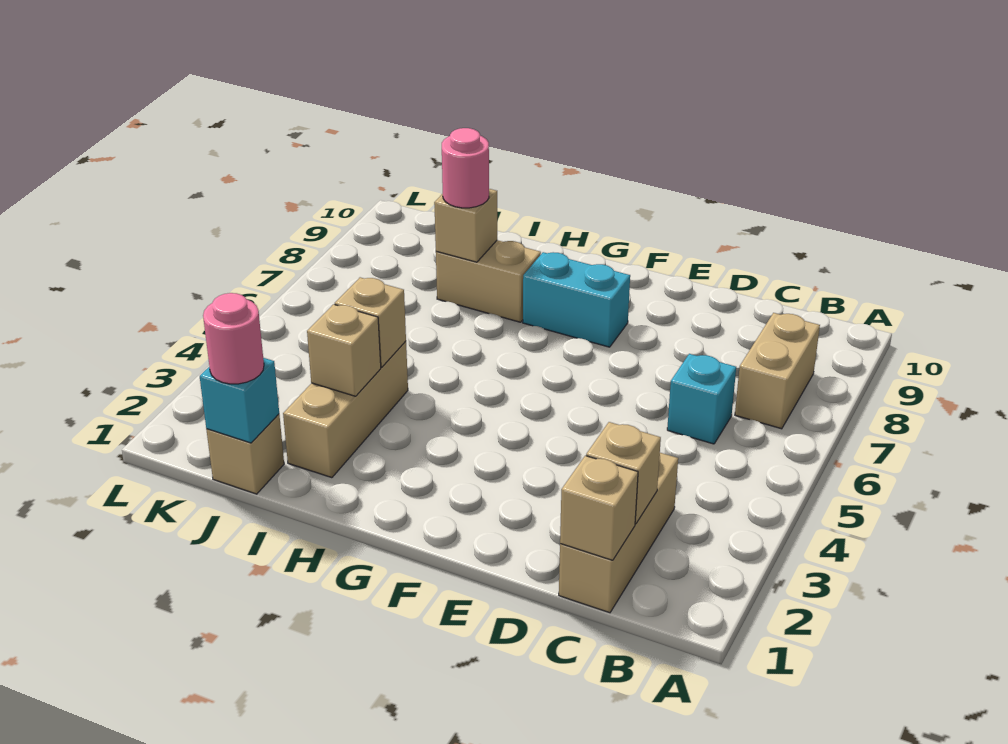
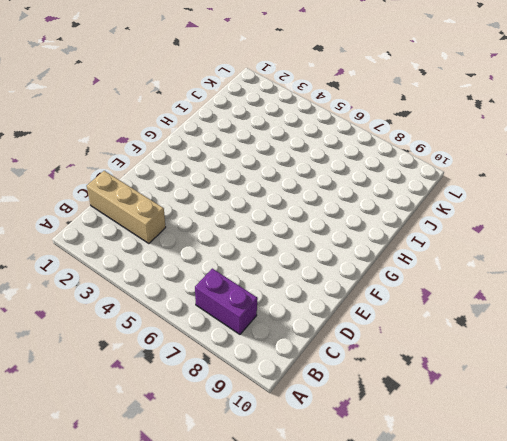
purple brick B7:B8 level 1 -> tan brick B7:B8 level 1
none -> cyan brick C6 level 1
none -> cyan brick F8:G8 level 1
none -> tan brick H8:I8 level 1

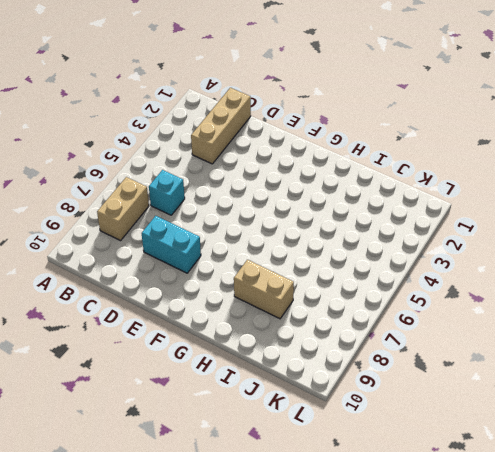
cyan brick D8:E8 level 1 -> cyan brick F8:G8 level 1
none -> tan brick I2:I4 level 1
none -> tan brick J1 level 1
none -> tan brick C1 level 2

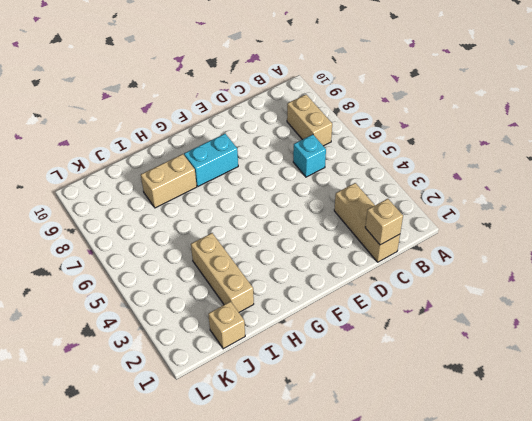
none -> tan brick C2 level 2
none -> tan brick I3 level 2
none -> tan brick I4 level 2

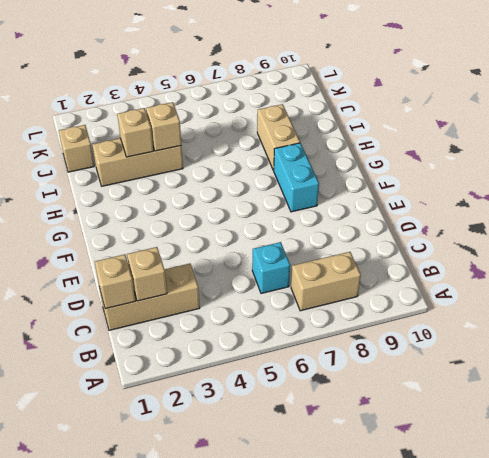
none -> tan brick I8 level 2
none -> cyan brick J1 level 2
none -> pink round brick I8 level 3

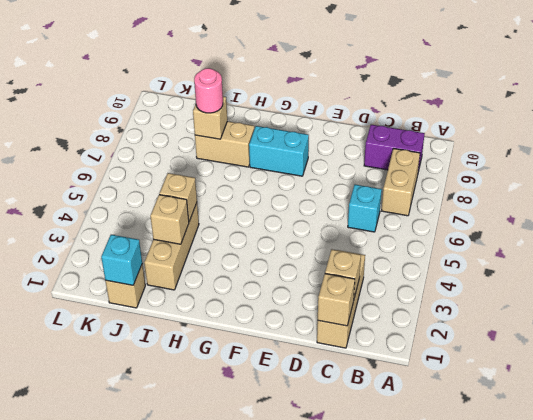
purple brick B9:C9 level 1 -> none
none -> pink round brick J1 level 3

